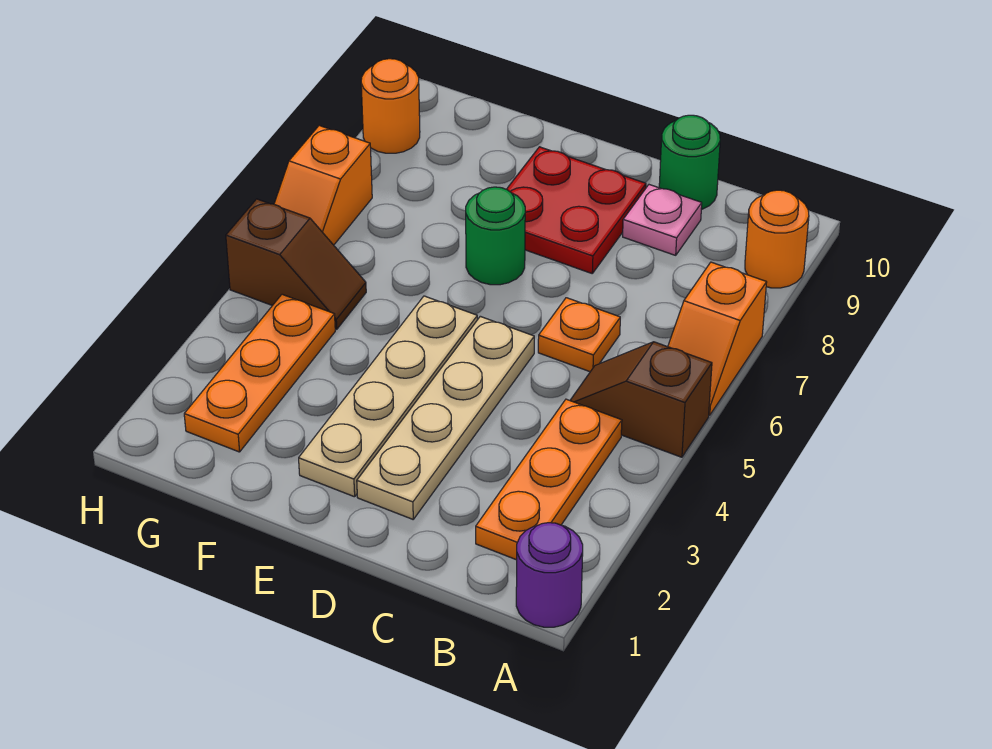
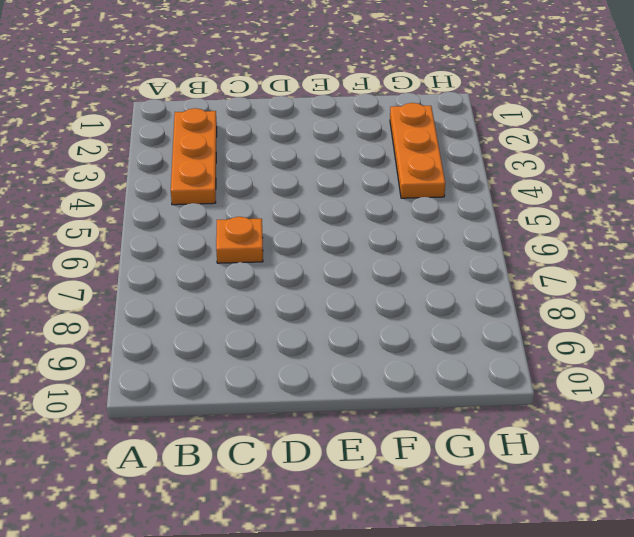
none -> purple round brick A1 level 1
none -> brown slope A5:B5 level 1 top A
none -> orange slope A6:A7 level 1 top 7

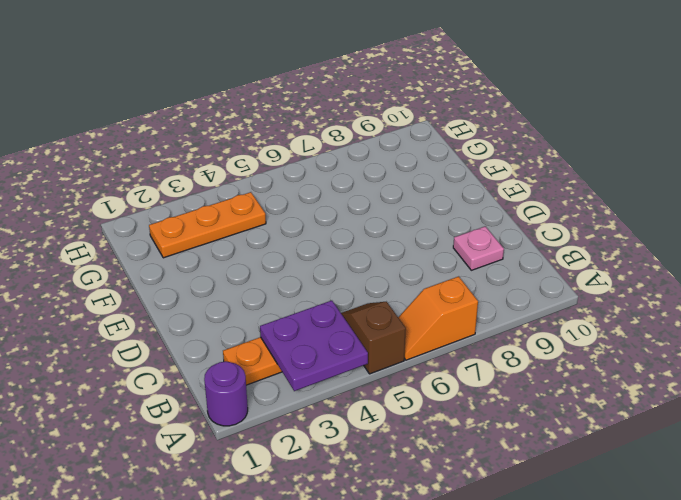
purple plate A3:B4 level 2 -> none
none -> orange round brick A9 level 1
none -> orange plate C6 level 1
none -> green round brick C10 level 1

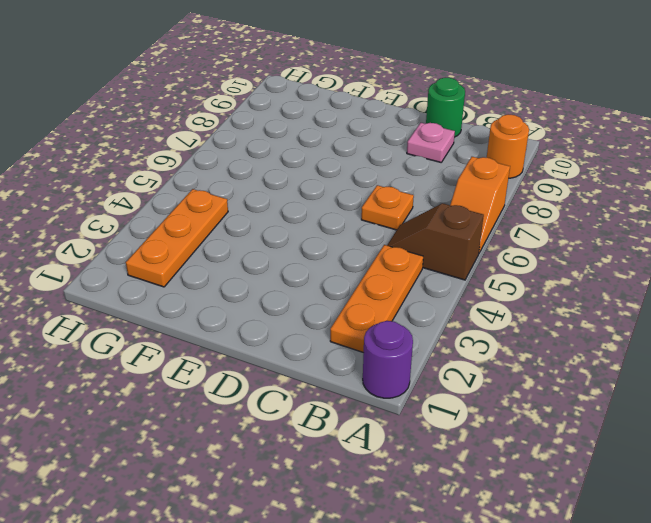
none -> tan plate D2:D5 level 1
none -> red plate D8:E9 level 1
none -> tan plate E2:E5 level 1

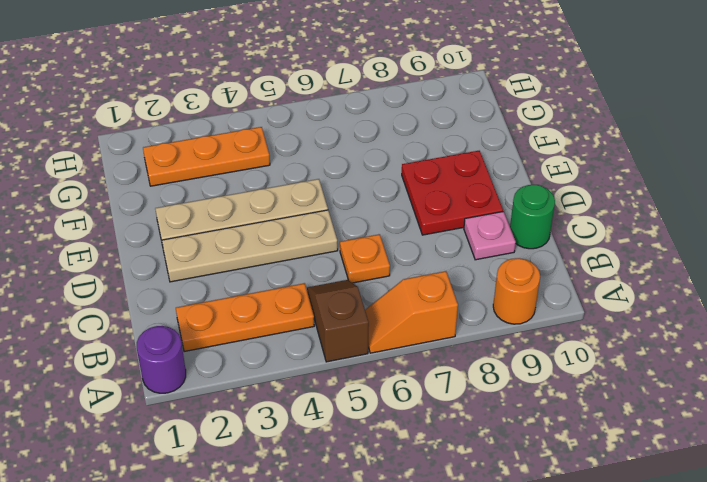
none -> green round brick E7 level 1
none -> brown slope G5:H5 level 1 top H
none -> orange slope H6:H7 level 1 top 7

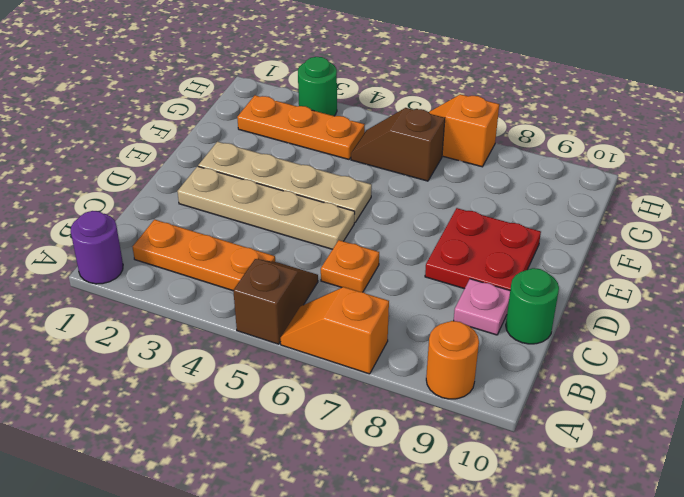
brown slope G5:G6 level 1 top 6 -> brown slope G5:H5 level 1 top H
green round brick H3 level 1 -> green round brick E7 level 1
none -> orange round brick H9 level 1

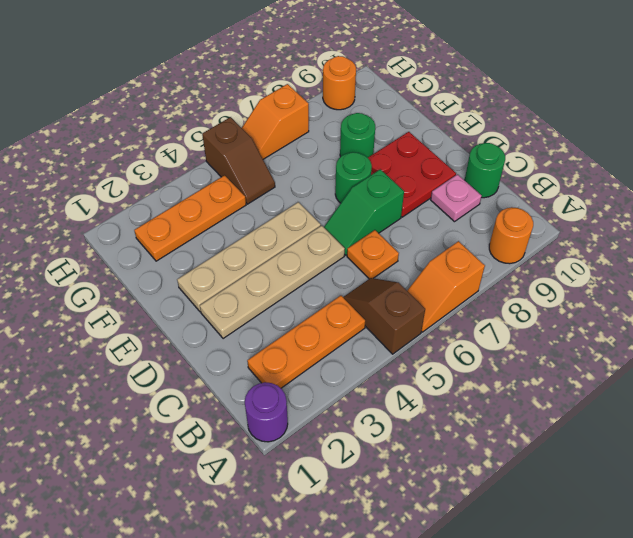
green slope D6:D7 level 1 top 7 -> none
green round brick F8 level 1 -> none

